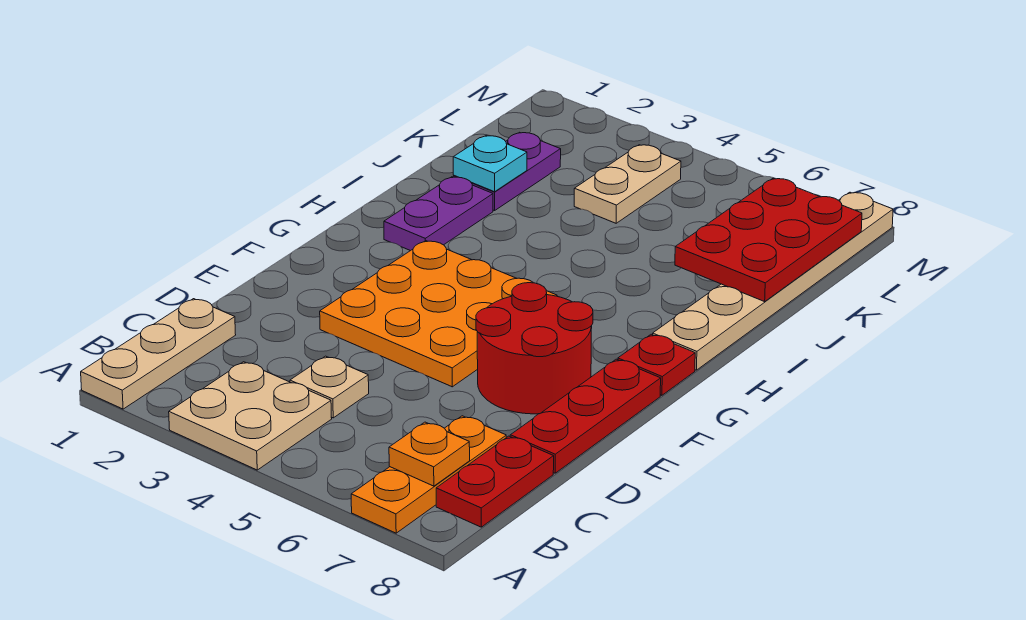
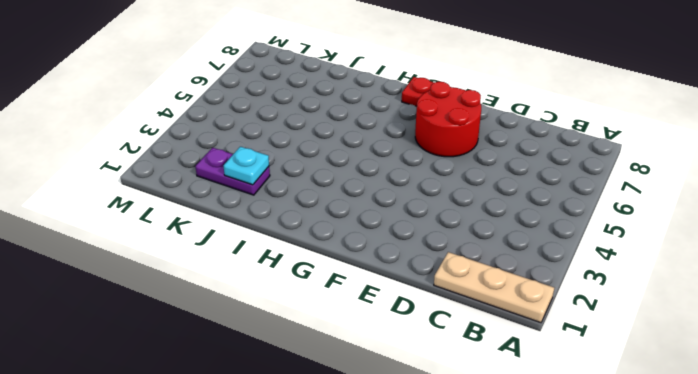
none -> tan plate A3:B4 level 1
none -> orange plate A7:C7 level 1
none -> red plate B8:C8 level 1

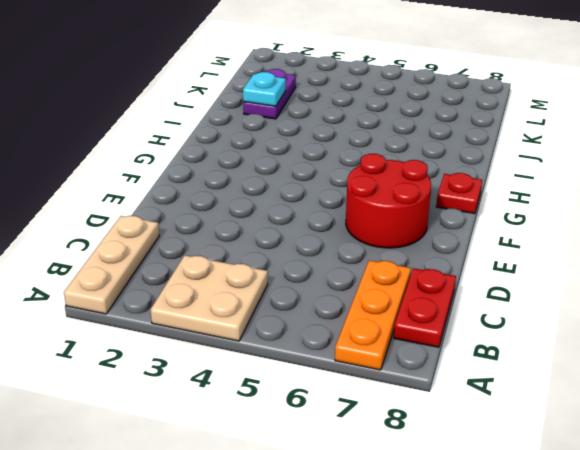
none -> tan plate C4 level 1
none -> red plate D8:F8 level 1
none -> orange plate E3:G5 level 1

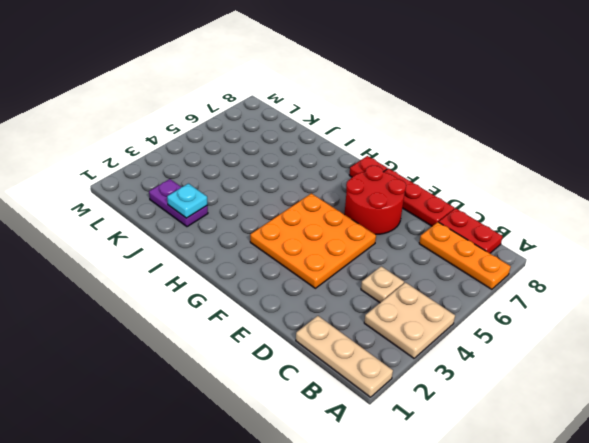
none -> purple plate H2:I2 level 1
none -> tan plate H8:M8 level 1
none -> tan plate K4:L4 level 1

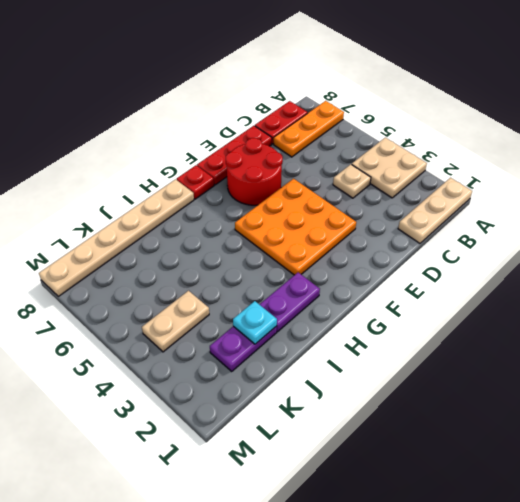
none -> orange plate B7 level 2
none -> red plate J7:L8 level 2

